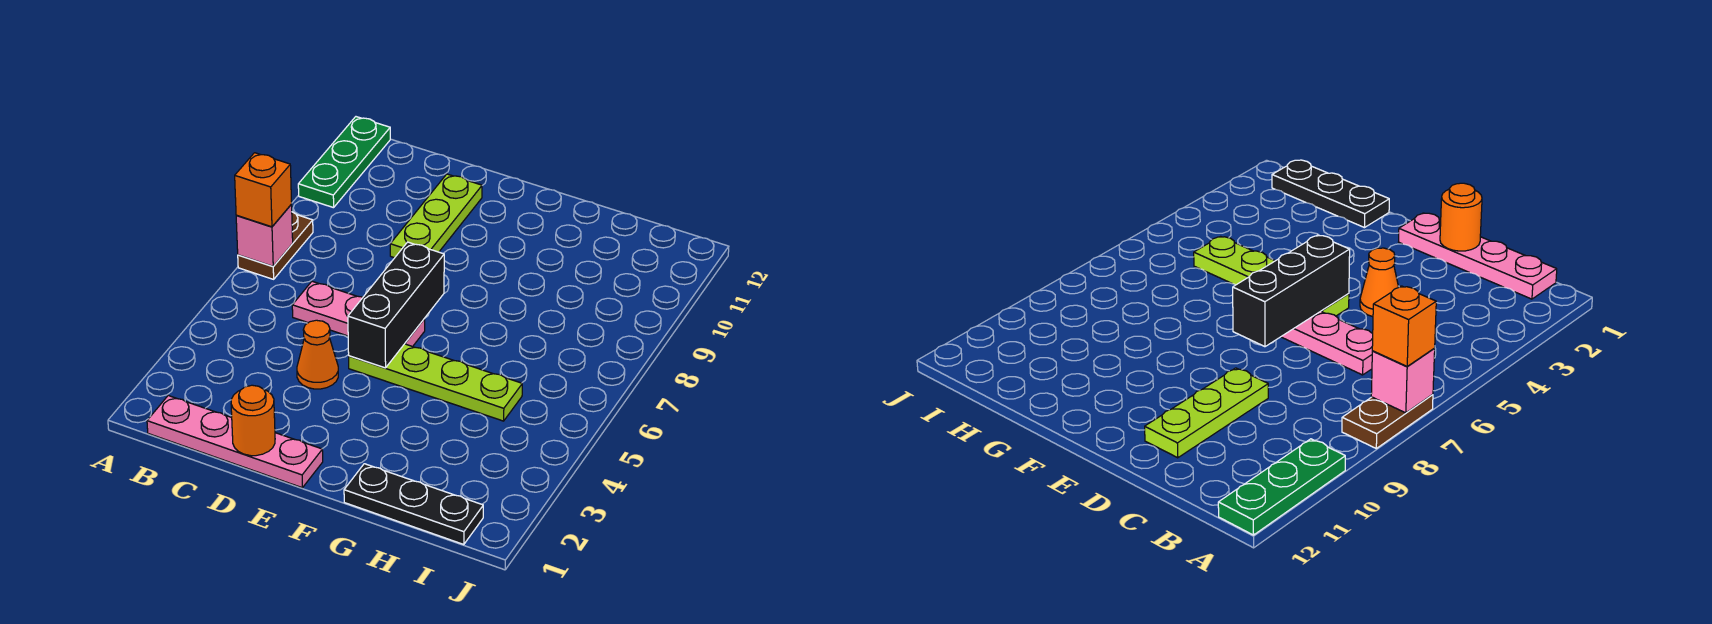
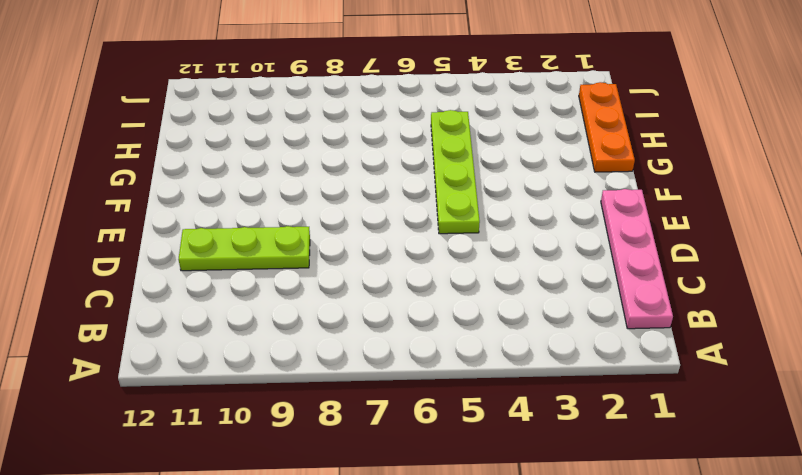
orange plate G1:I1 level 1 -> black plate G1:I1 level 1
none -> brown plate A7:A8 level 1
none -> green plate A10:A12 level 1
none -> pink plate C6:E6 level 1

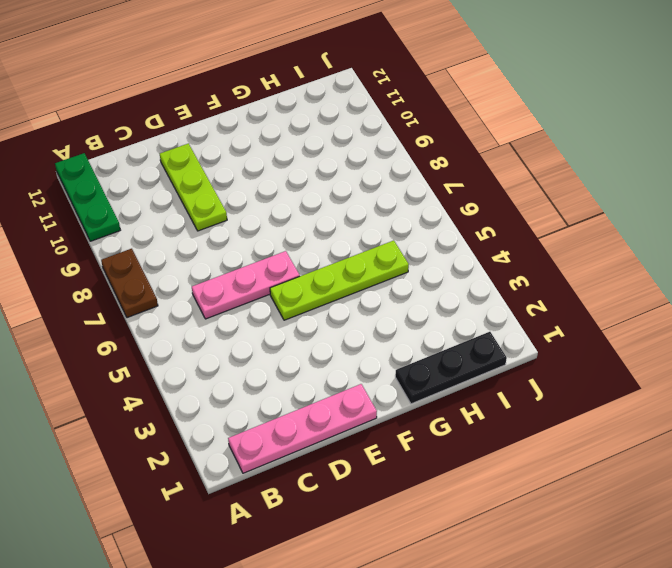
none -> orange cone D4 level 1
none -> pink brick A7 level 2
none -> orange round brick D1 level 2

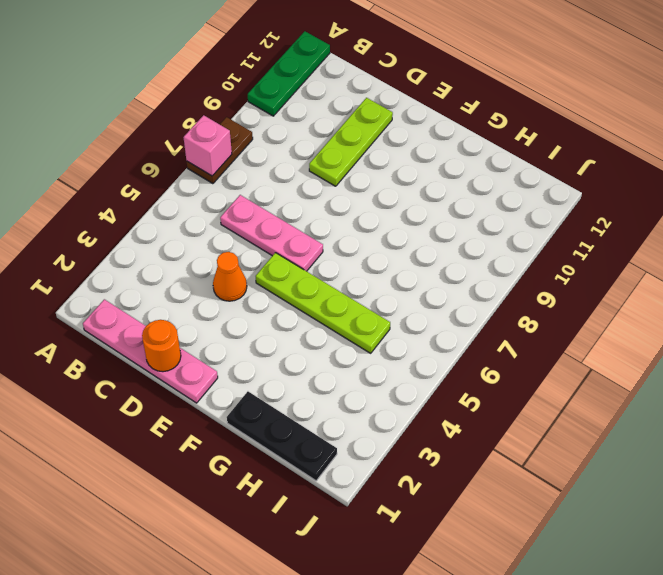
none -> black brick E5:E7 level 2
none -> orange brick A7 level 3

